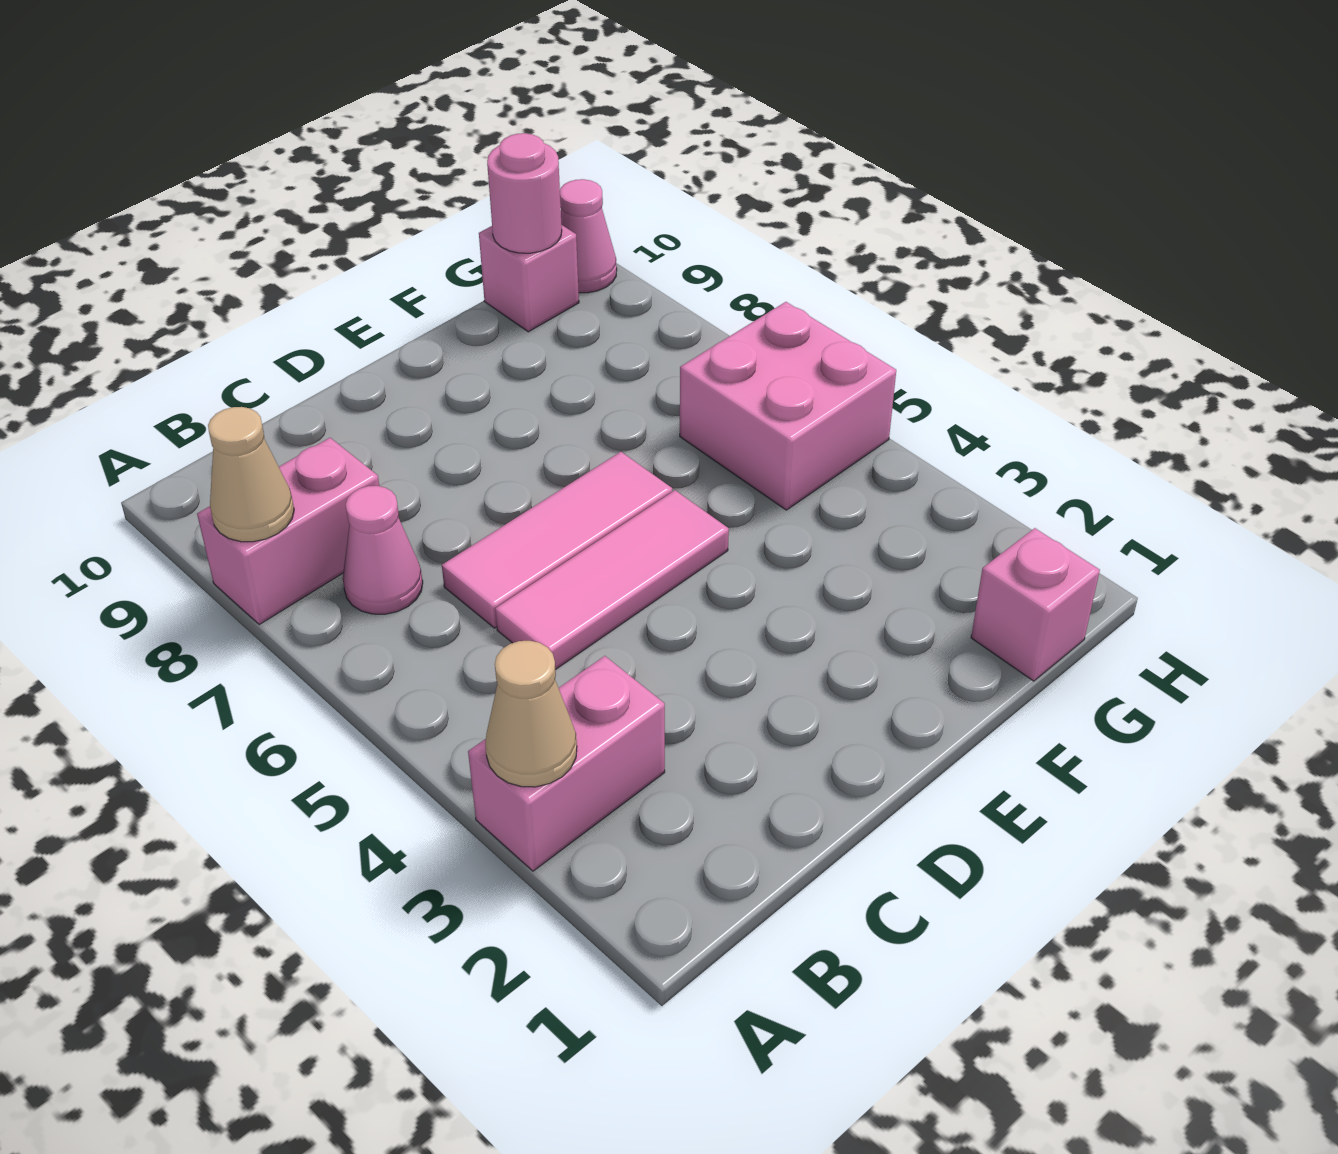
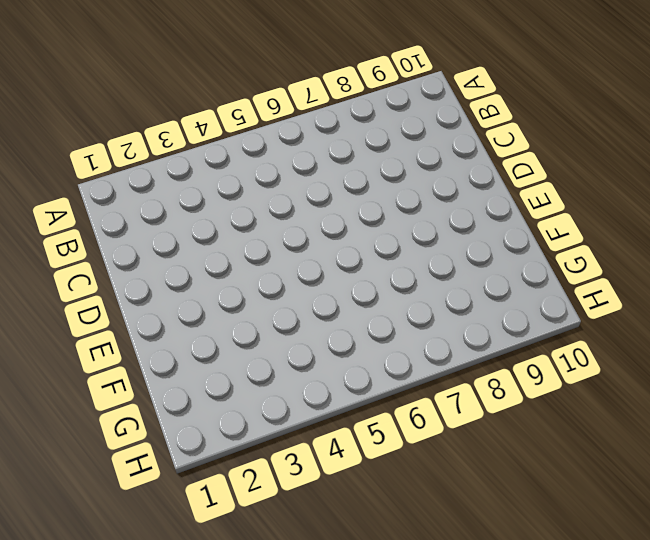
none -> pink brick A3:B3 level 1
none -> pink brick A8:B8 level 1
none -> pink cone B7 level 1

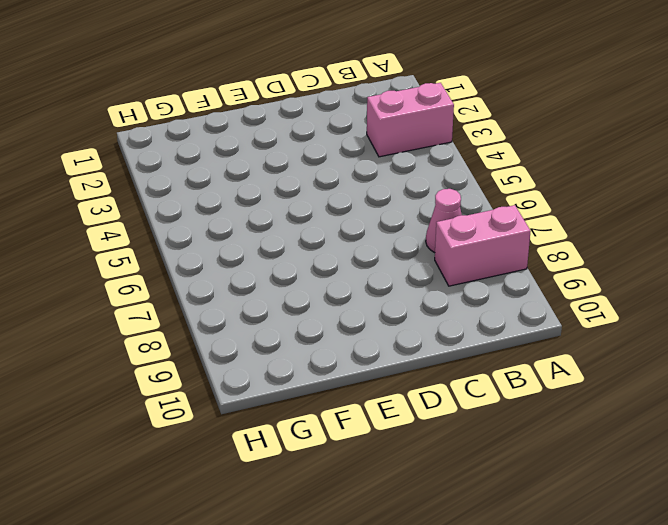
none -> pink tile C5:E5 level 1
none -> pink tile C6:E6 level 1
none -> pink brick G1 level 1

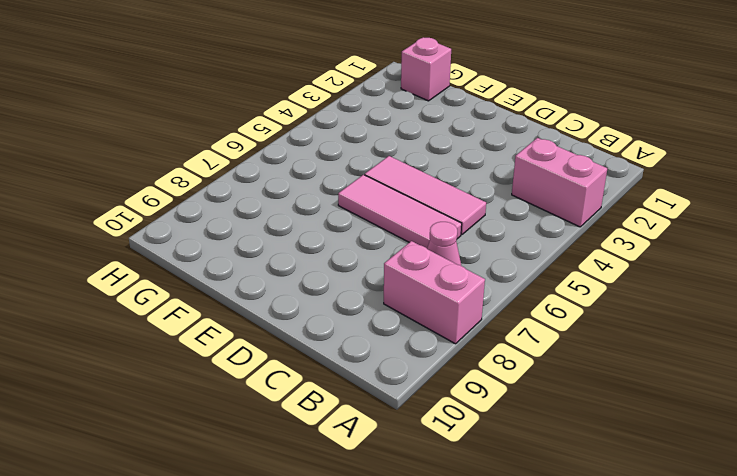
none -> pink brick G5:H6 level 1
none -> pink brick G10 level 1
none -> pink cone H10 level 1

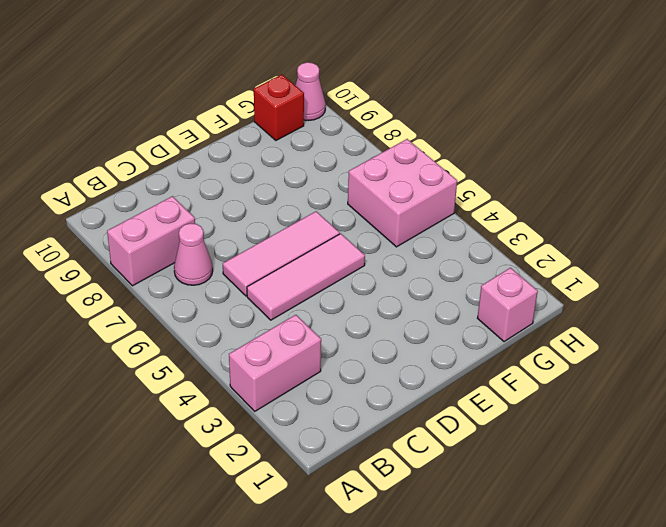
red brick G10 level 1 -> pink brick G10 level 1
none -> tan cone A3 level 2
none -> tan cone A8 level 2
none -> pink round brick G10 level 2

